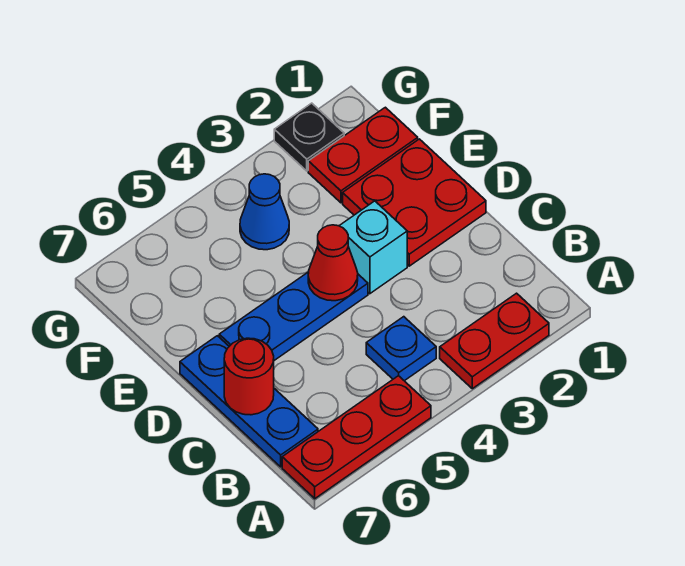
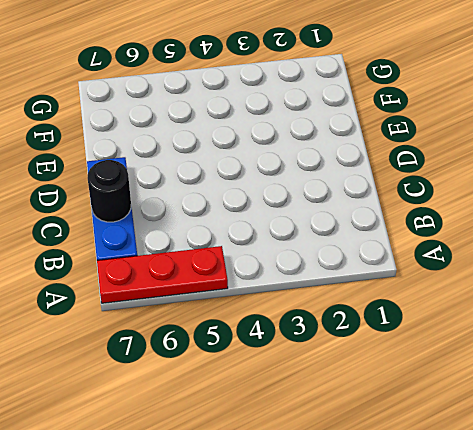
black round brick C7 level 2 -> red round brick C7 level 2
none -> red plate A2:A3 level 1
none -> blue plate B4 level 1
none -> red plate D1:E2 level 1

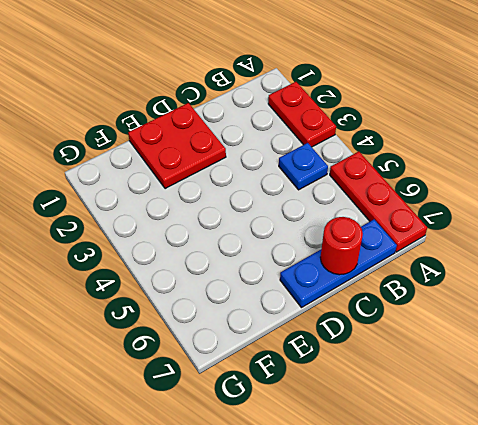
none -> cyan brick D3 level 1
none -> blue plate D4:D6 level 1
none -> red plate F1:F2 level 1

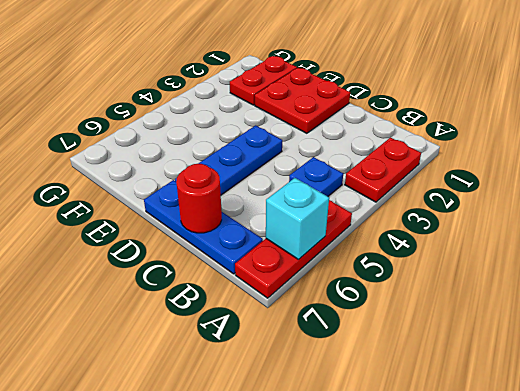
cyan brick A6 level 2 -> cyan brick D3 level 1
none -> blue cone F4 level 1
none -> black plate G2 level 1
none -> red cone D4 level 2

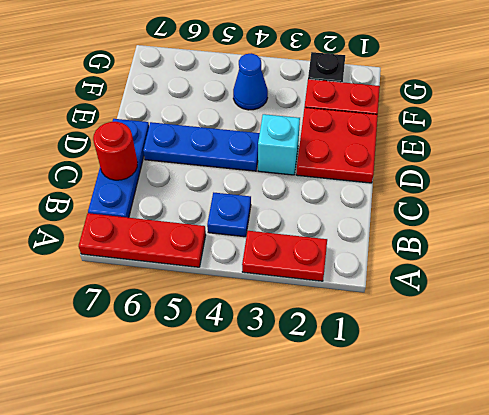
none -> red cone D4 level 2

